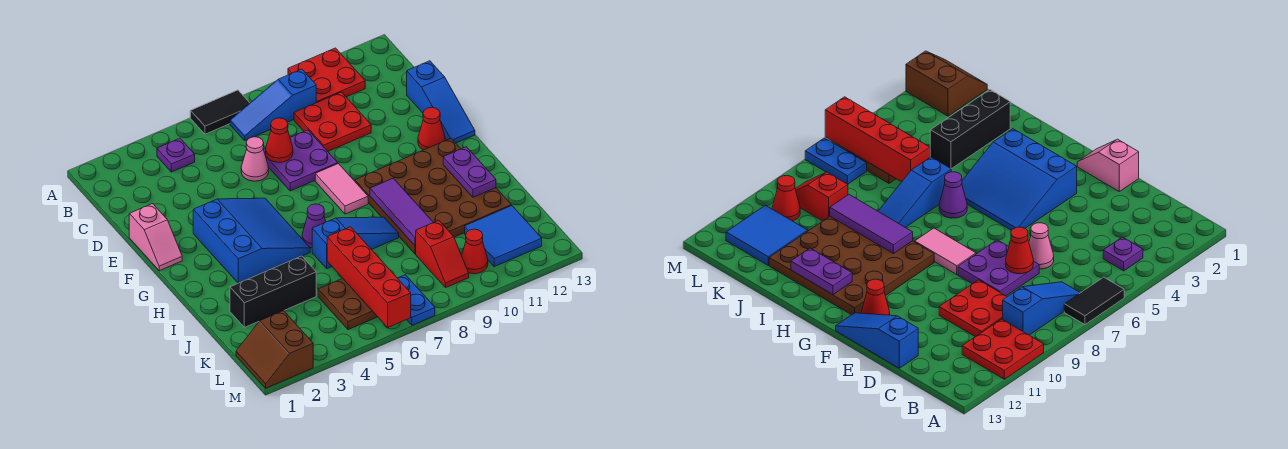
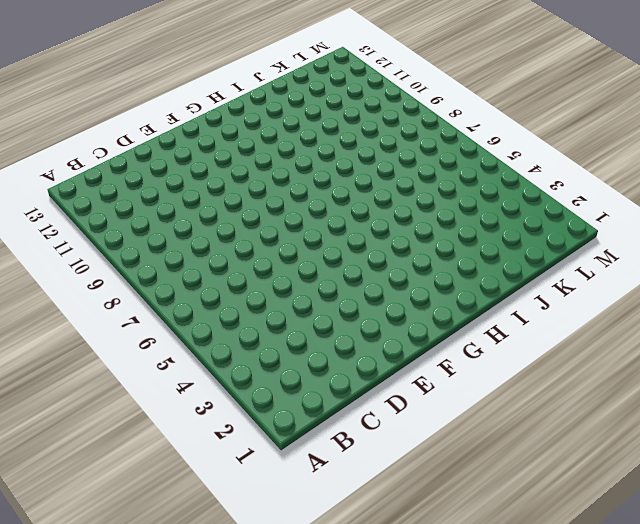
none -> black tile A6:A7 level 1
none -> red plate A10:B11 level 1
none -> purple plate B4 level 1

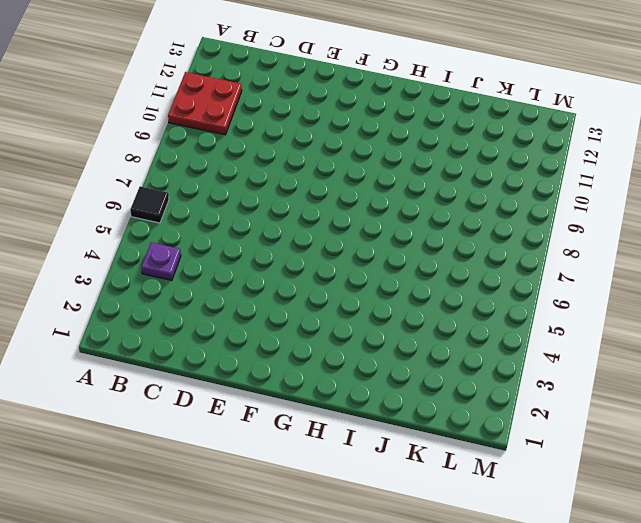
black tile A6 level 1 -> black tile A6:A7 level 1
none -> blue slope B7:B9 level 1 top 9
none -> red plate C9:D10 level 1
none -> pink cone D6 level 1

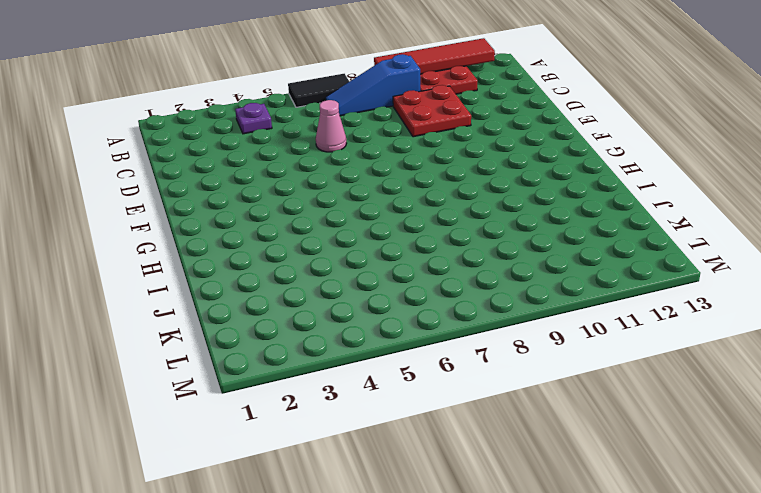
red tile A9:A12 level 2 -> none
none -> purple plate D7:E8 level 1
none -> blue slope D13:F13 level 1 top D
none -> pink slope E1:F1 level 1 top E

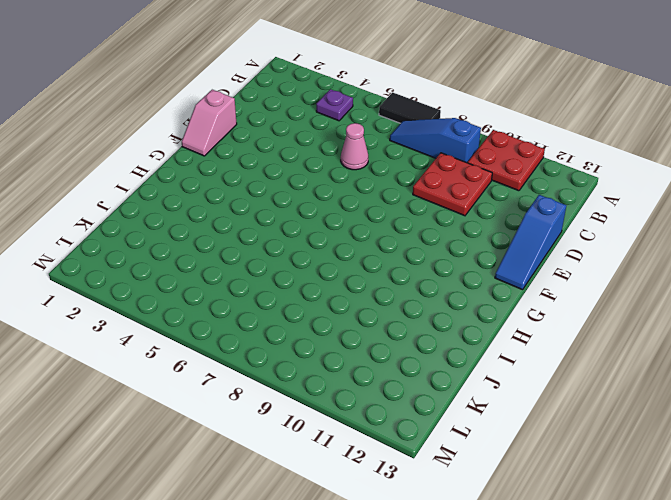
none -> purple plate D7:E8 level 1
none -> blue slope F3:H5 level 1 top 3
none -> pink tile F8:G8 level 1

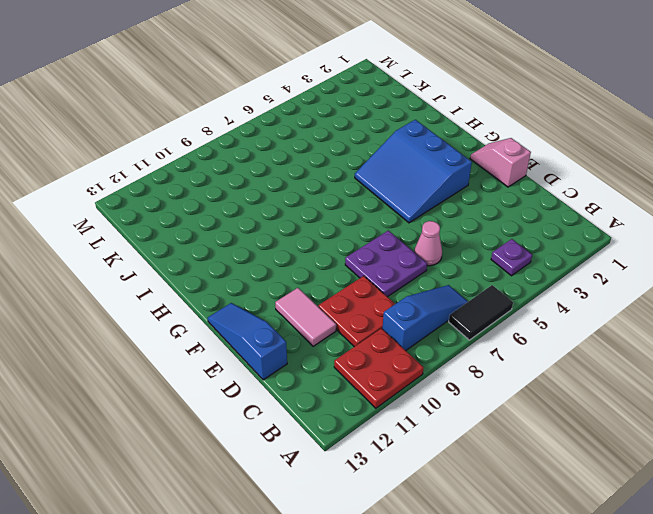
pink tile D11:E11 level 1 -> pink tile F8:G8 level 1
none -> red cone F12 level 1
none -> brown plate G9:J12 level 1
none -> purple cone H6 level 1

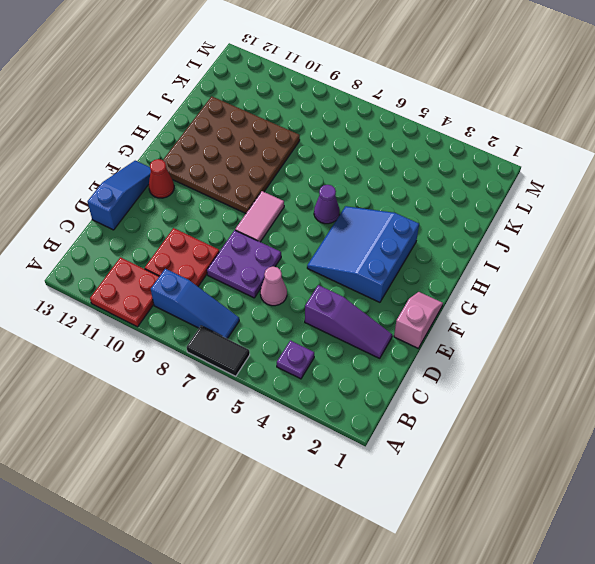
purple slope D2:D4 level 1 top 4 -> none
none -> blue slope I6:I8 level 1 top 6
none -> black brick J2:J4 level 1
none -> brown plate K5:L6 level 1

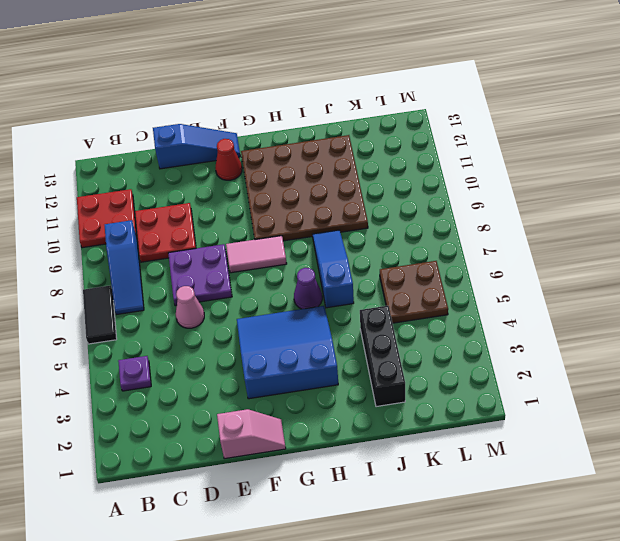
none -> red slope K9:L9 level 1 top K
none -> blue tile K11:L12 level 1
none -> brown slope L1:M2 level 1 top 2

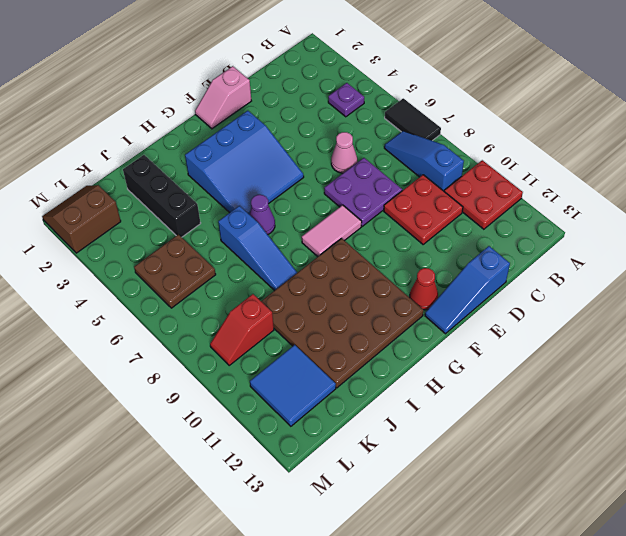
none -> blue plate L7:M7 level 1
none -> red cone L10 level 1
none -> red cone D7 level 2

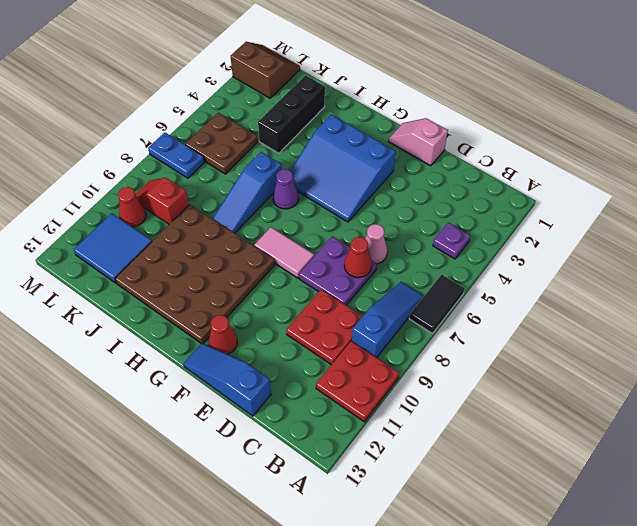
none -> purple tile H9:J9 level 2
none -> purple plate H12:I12 level 2
none -> red brick J6:M6 level 2

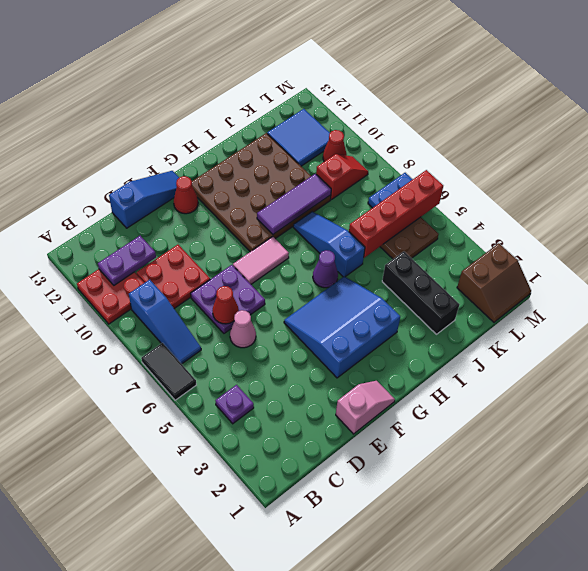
purple plate B11:C11 level 2 -> purple plate H12:I12 level 2

